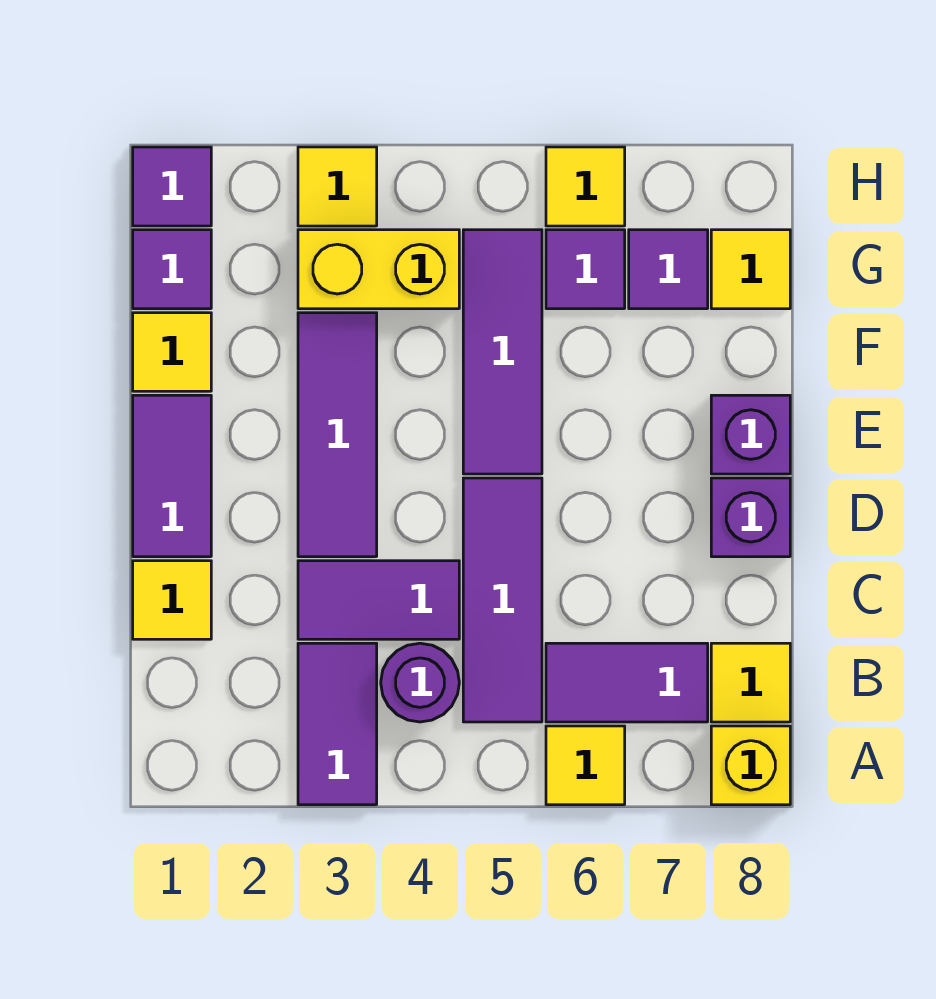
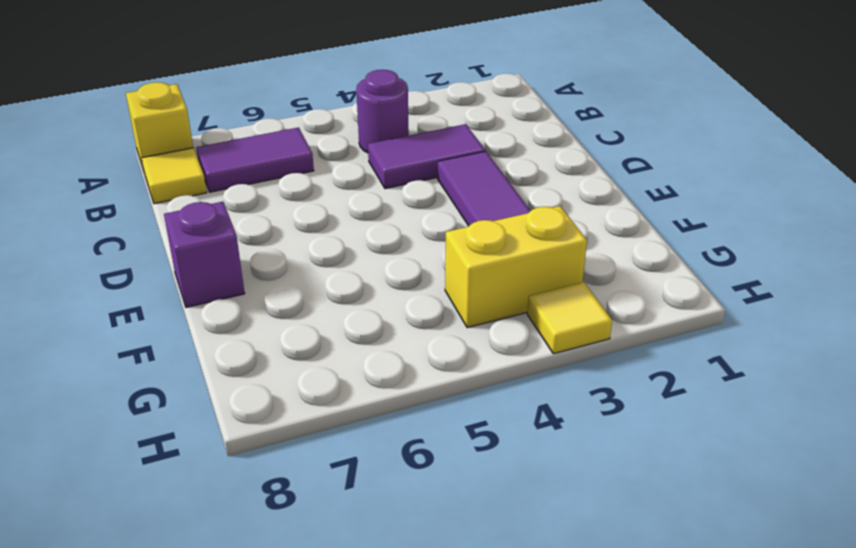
none -> purple tile A3:B3 level 1
none -> yellow tile A6 level 1
none -> purple tile B5:D5 level 1

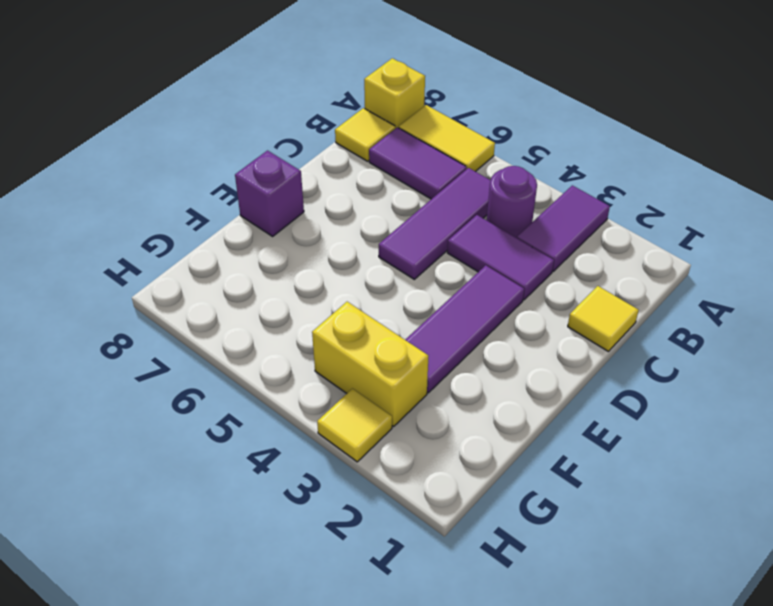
yellow tile A6:A7 level 1 -> yellow tile A6 level 1
none -> purple tile D1:E1 level 1
none -> purple brick D8 level 1
none -> purple tile E5:G5 level 1

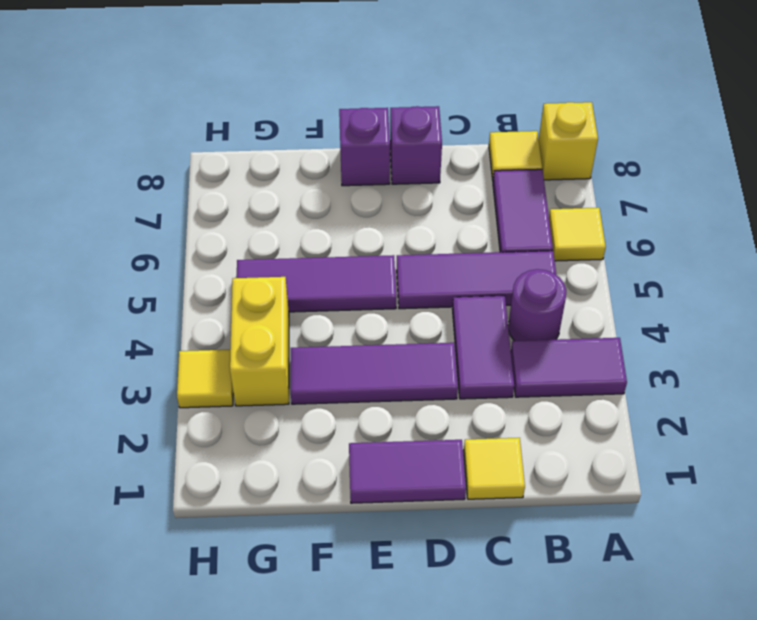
none -> yellow tile F1 level 1
none -> purple tile G1 level 1
none -> purple tile G6 level 1

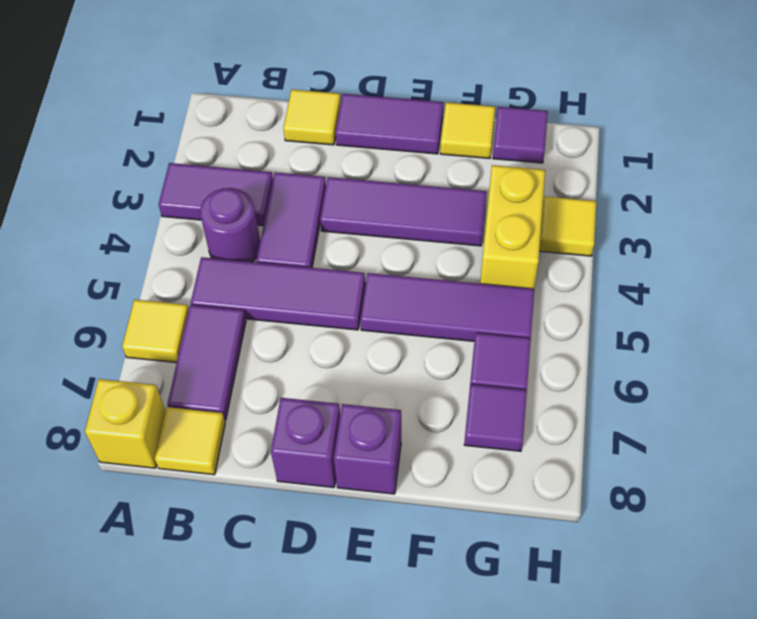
none -> yellow tile G8 level 1
none -> purple tile H1 level 1
none -> yellow tile H6 level 1

